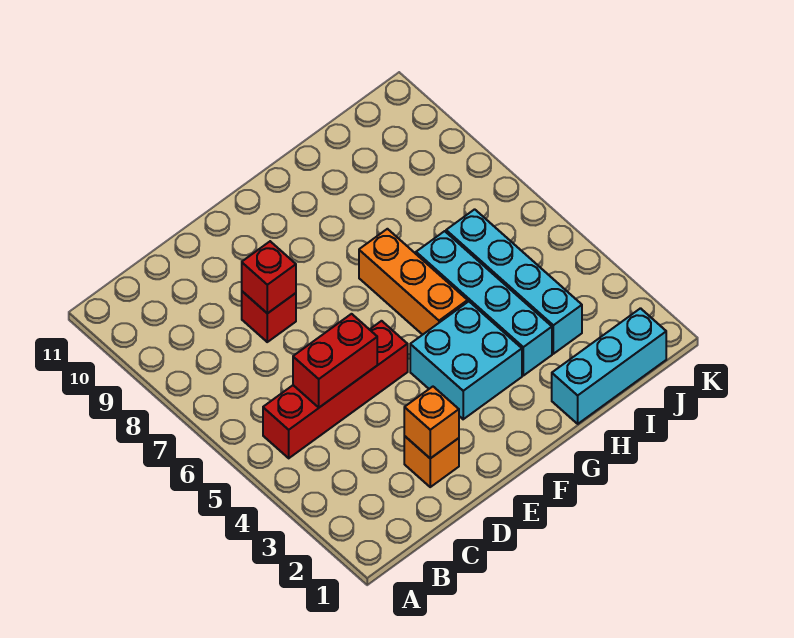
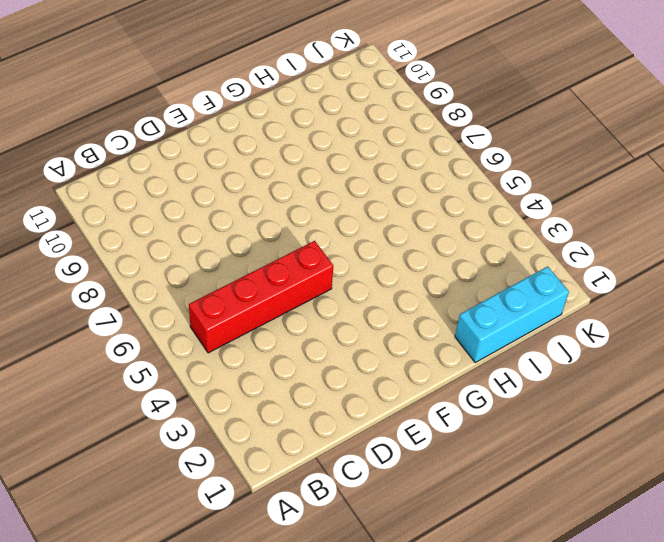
none -> orange brick D2 level 1
none -> red brick D8 level 1

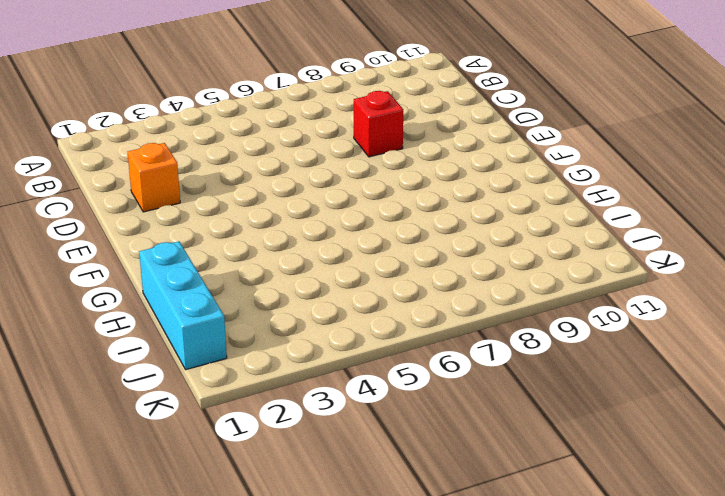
none -> red brick B5:E5 level 1
none -> cyan brick F3:G4 level 1

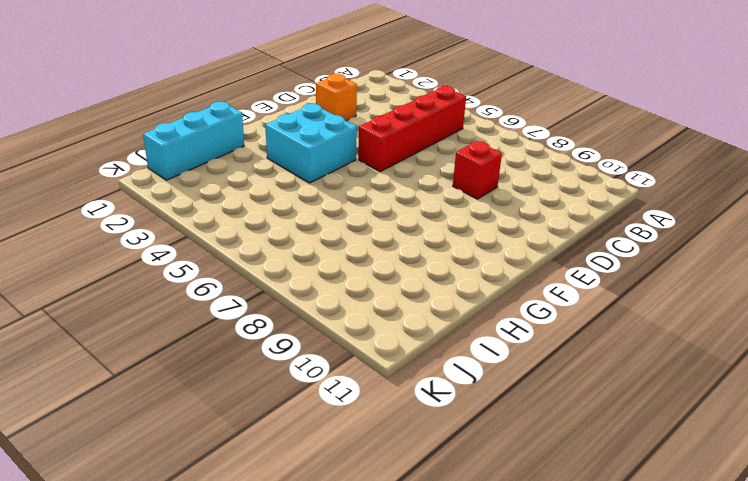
none -> orange brick G5:G7 level 1
none -> cyan brick H3:H6 level 1

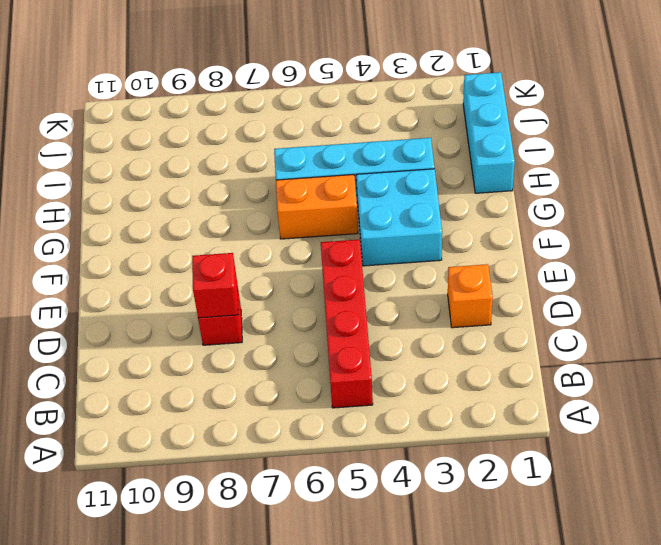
orange brick G5:G6 level 1 -> orange brick G5:G7 level 1
none -> cyan brick I3:I6 level 1
none -> red brick C5:D5 level 2

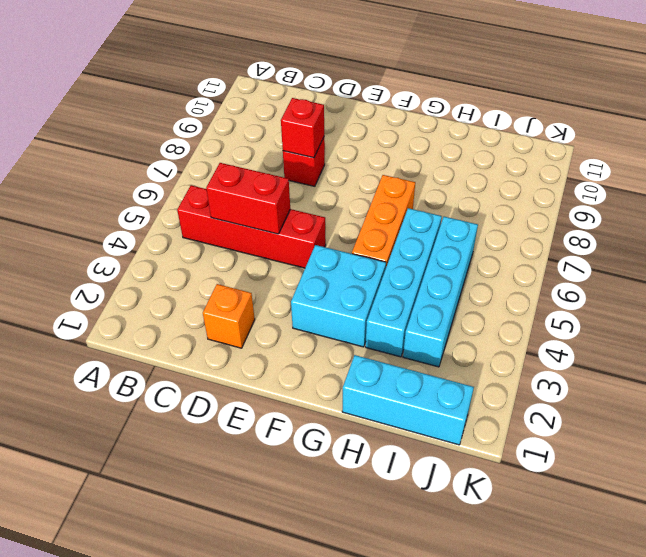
none -> orange brick D2 level 2

